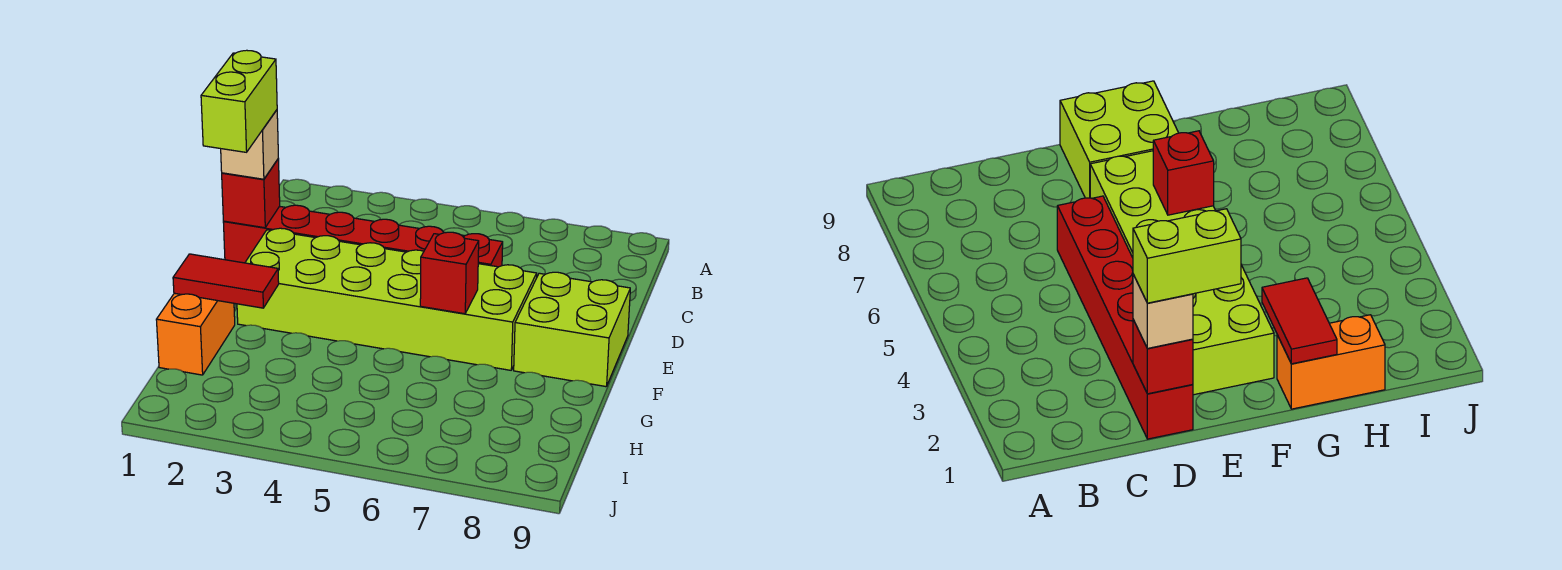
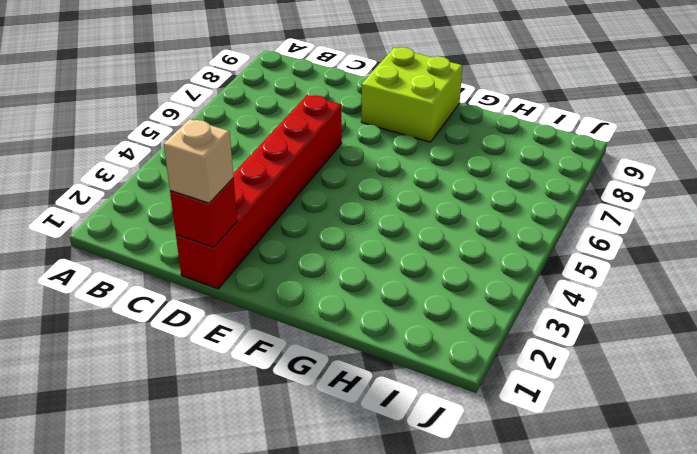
none -> lime brick E2:F7 level 1
none -> orange brick G1:H1 level 1

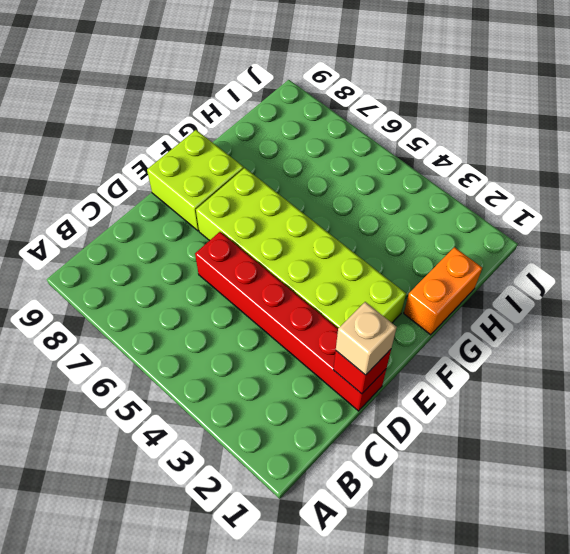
none -> red brick F6 level 2
none -> red tile G1:G2 level 2

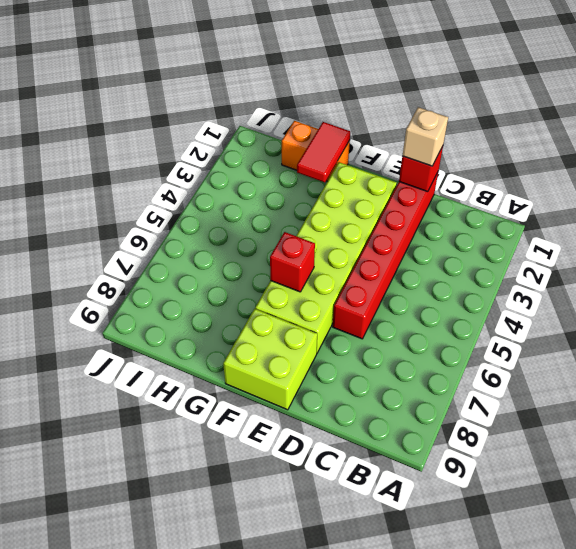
none -> lime brick D1:E1 level 4

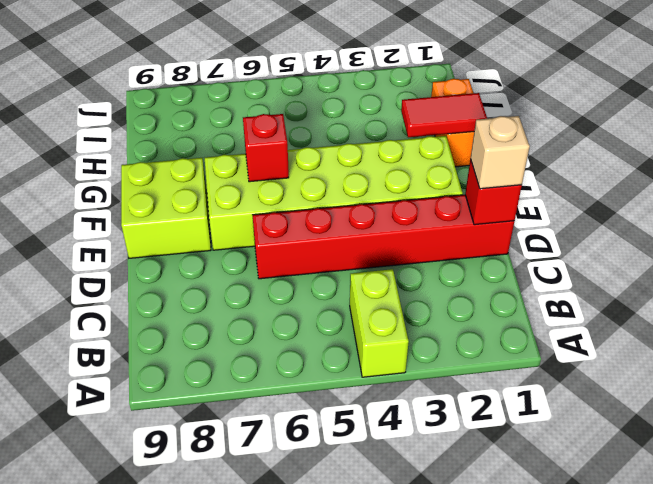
lime brick A4:B4 level 1 -> lime brick D1:E1 level 4

